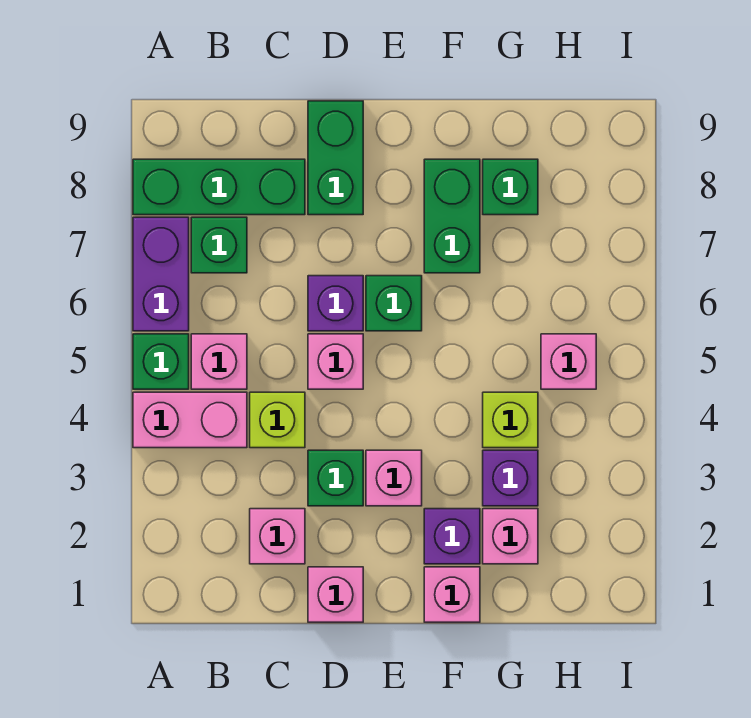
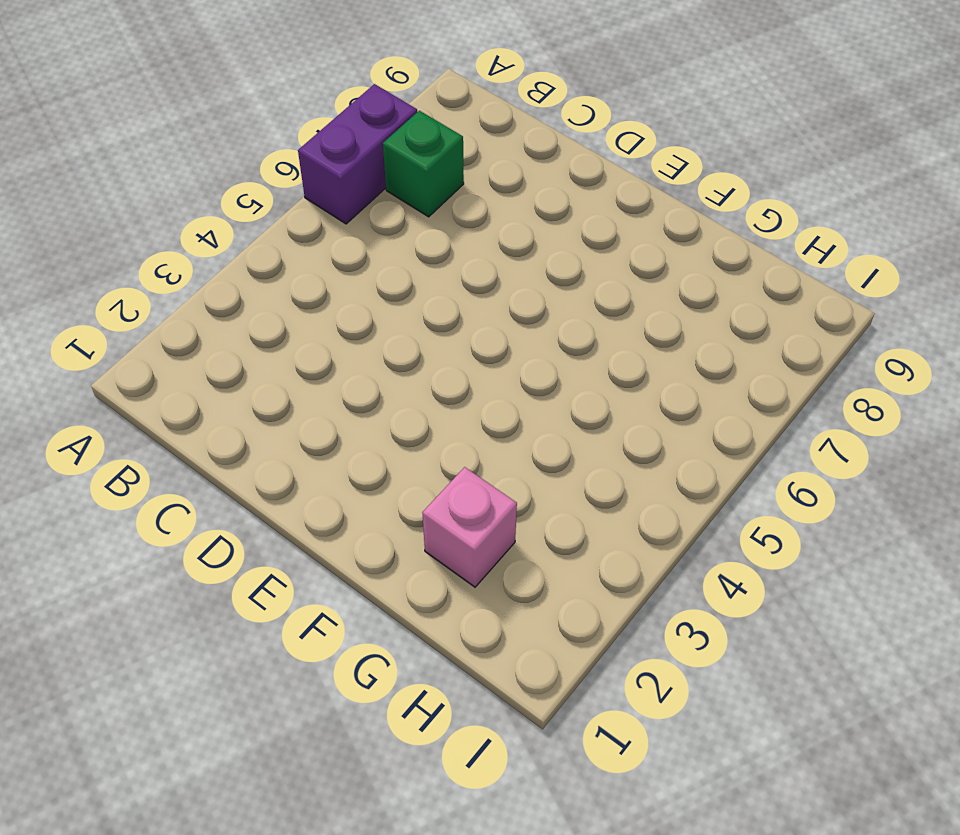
none -> pink brick A4:B4 level 1
none -> green brick A5 level 1
none -> green brick A8:C8 level 1

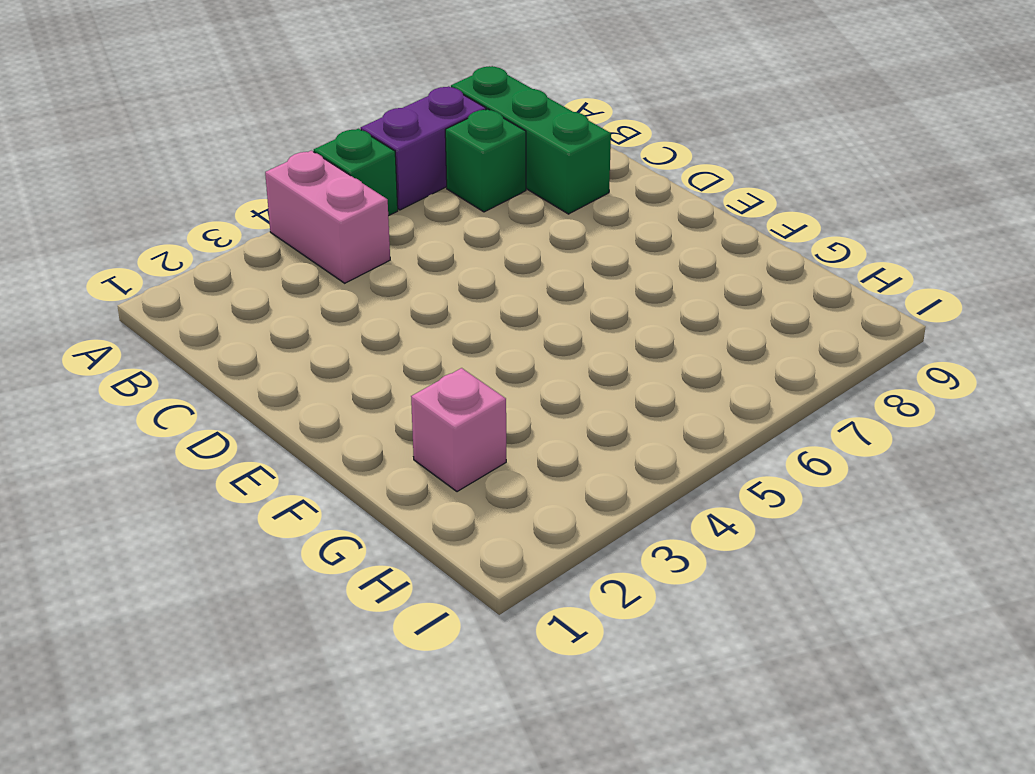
none -> pink brick B5 level 1
none -> pink brick C2 level 1
none -> lime brick C4 level 1

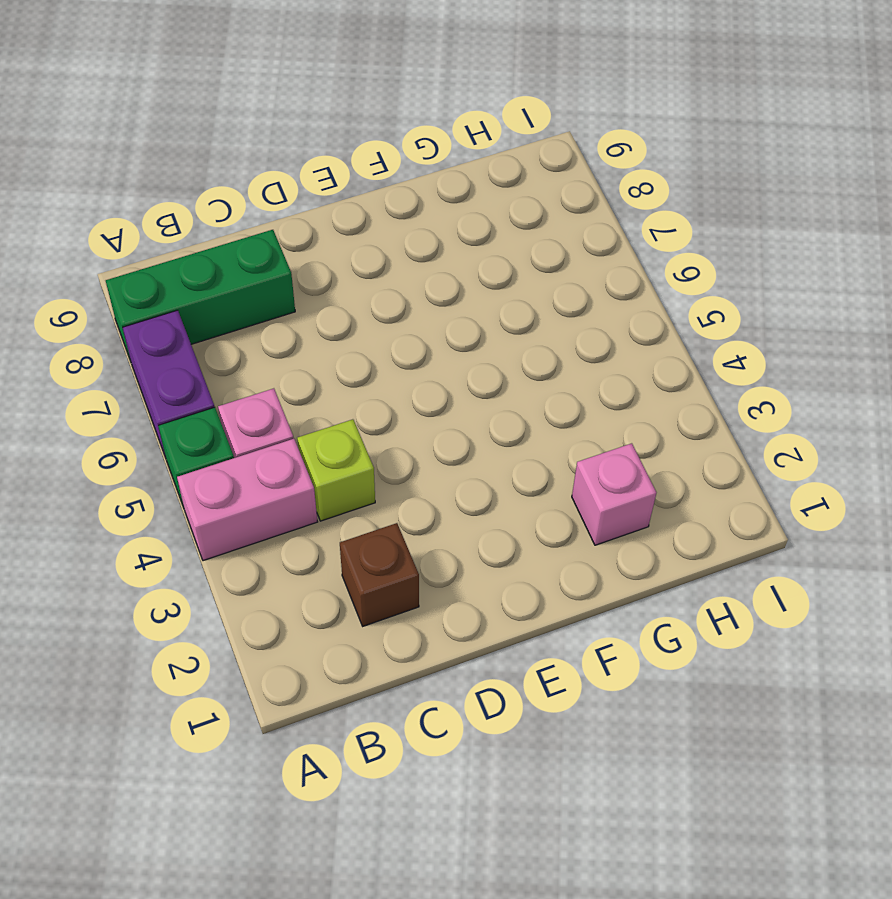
brown brick C2 level 1 -> pink brick C2 level 1
none -> green brick B7 level 1
none -> pink brick D1 level 1
none -> green brick D3 level 1

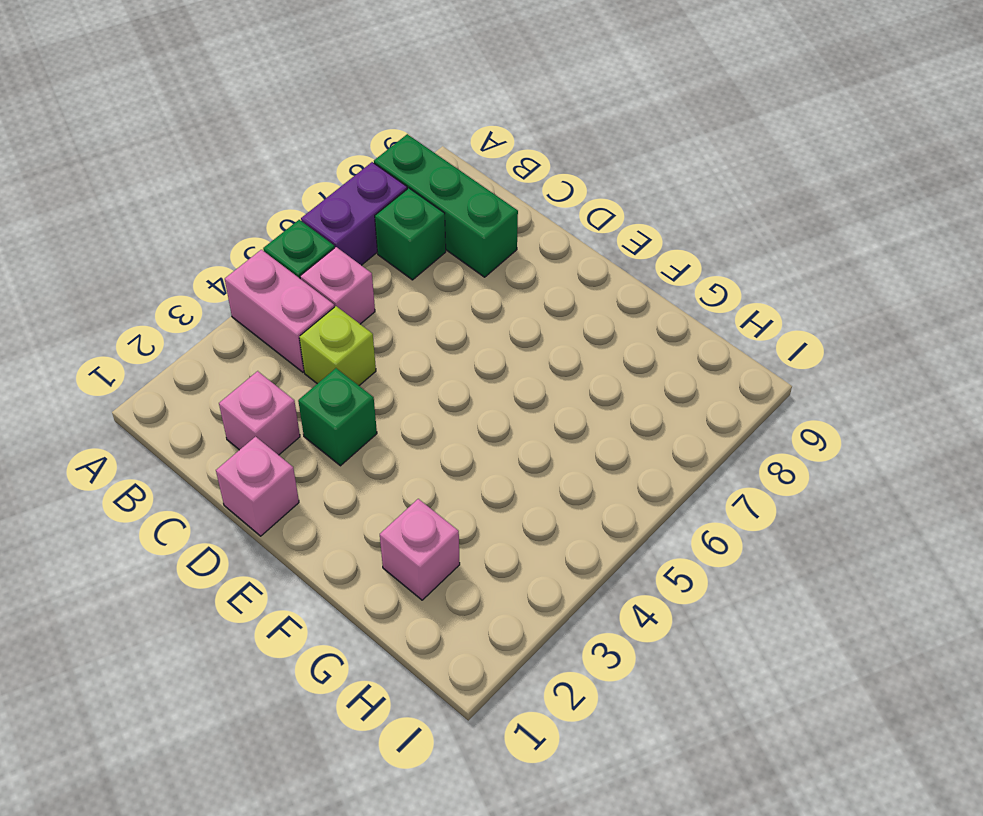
none -> pink brick D5 level 1
none -> purple brick D6 level 1
none -> green brick D8:D9 level 1

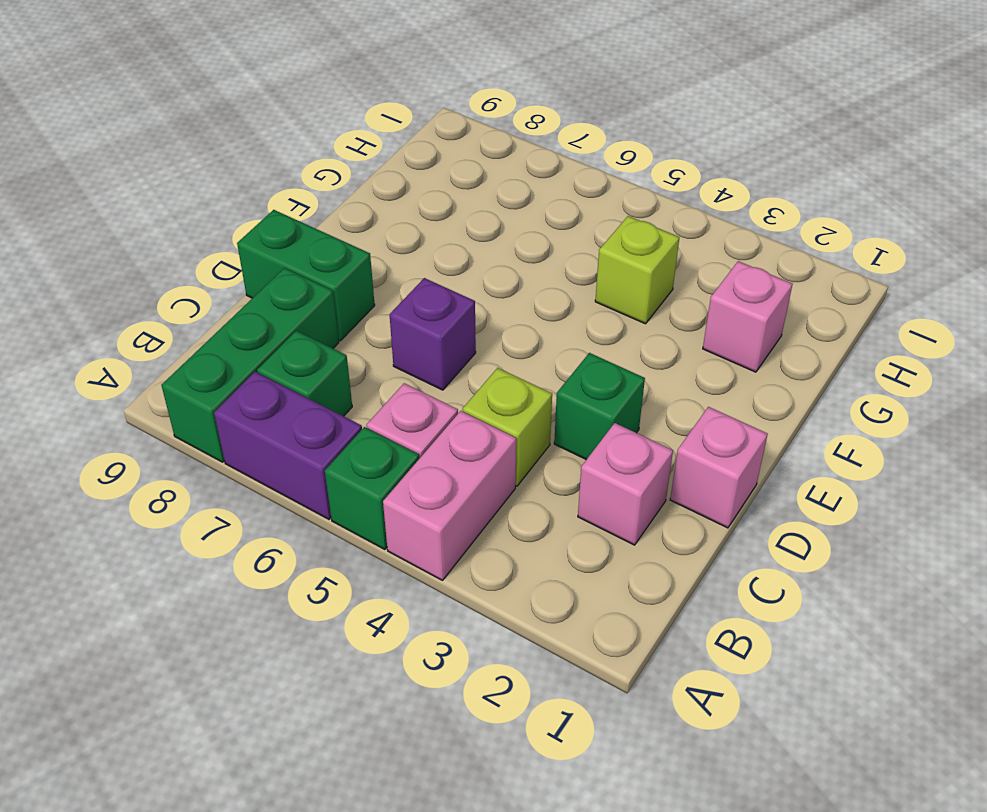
none -> pink brick D5 level 1
none -> pink brick E3 level 1
none -> green brick E6 level 1

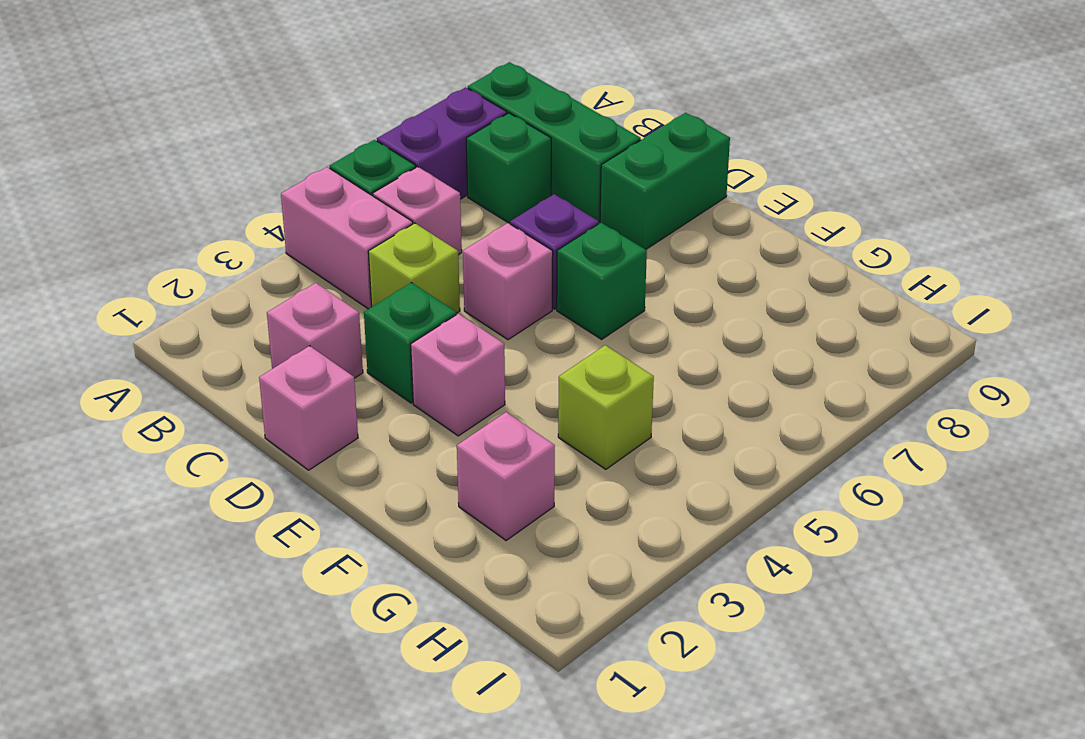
none -> pink brick F1 level 1
none -> purple brick F2 level 1
none -> green brick F7:F8 level 1

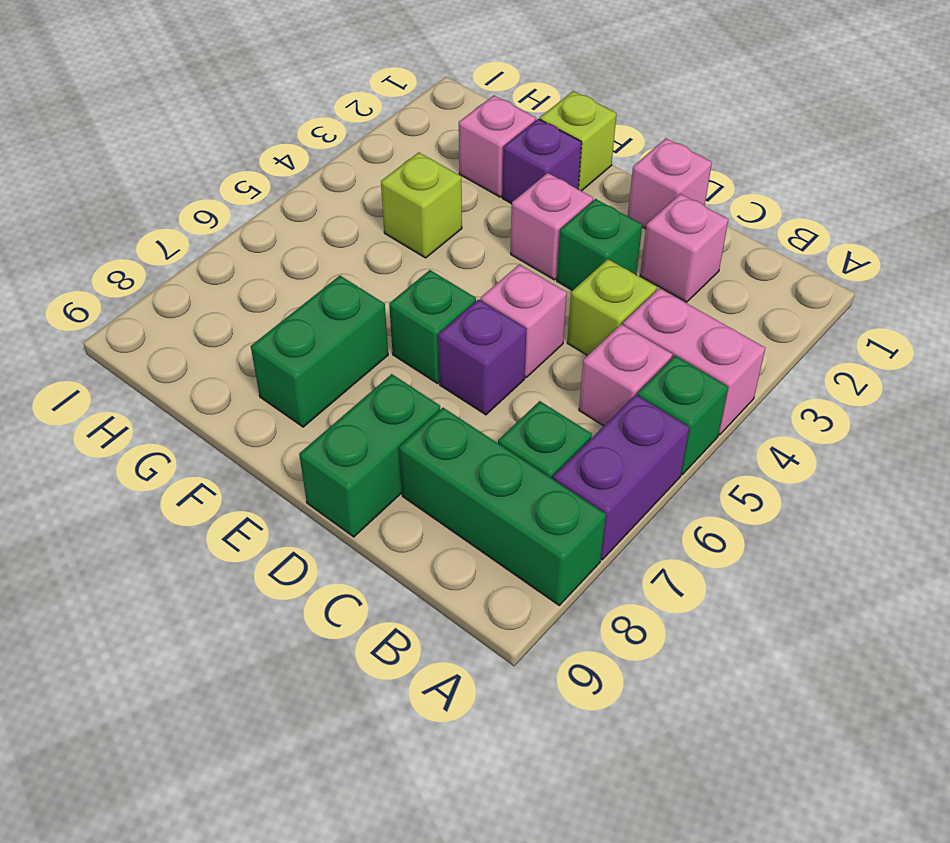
lime brick F1 level 1 -> pink brick F1 level 1
none -> purple brick G3 level 1
none -> green brick G8 level 1
none -> pink brick H5 level 1

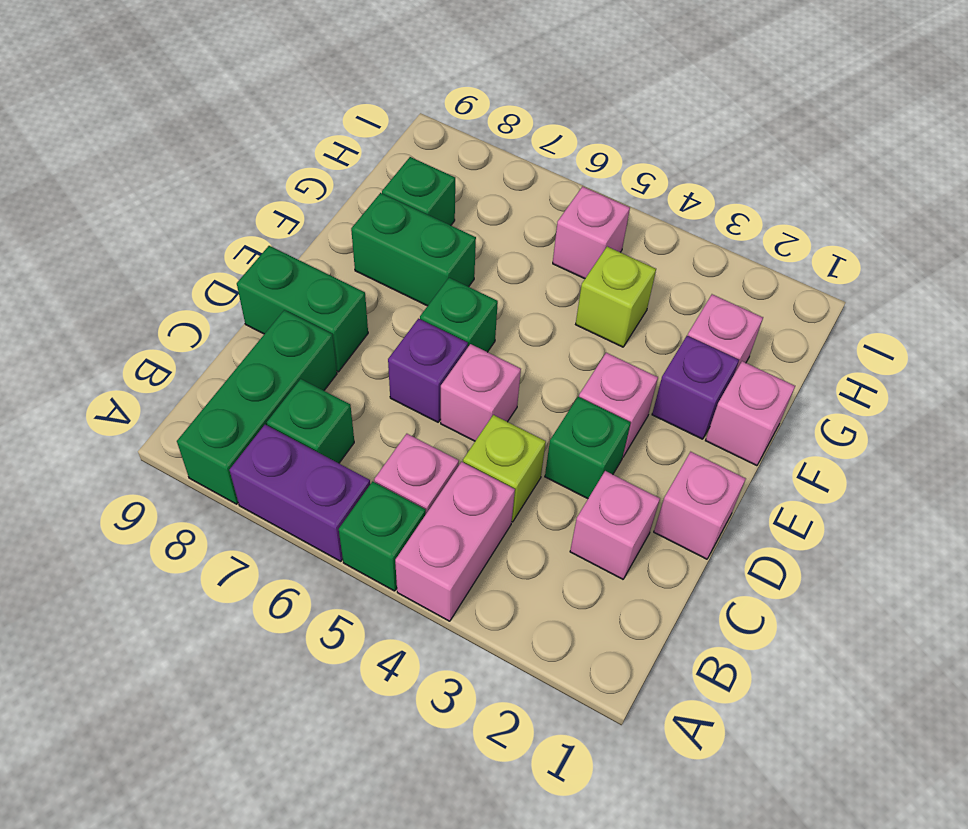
none -> purple brick G3 level 1

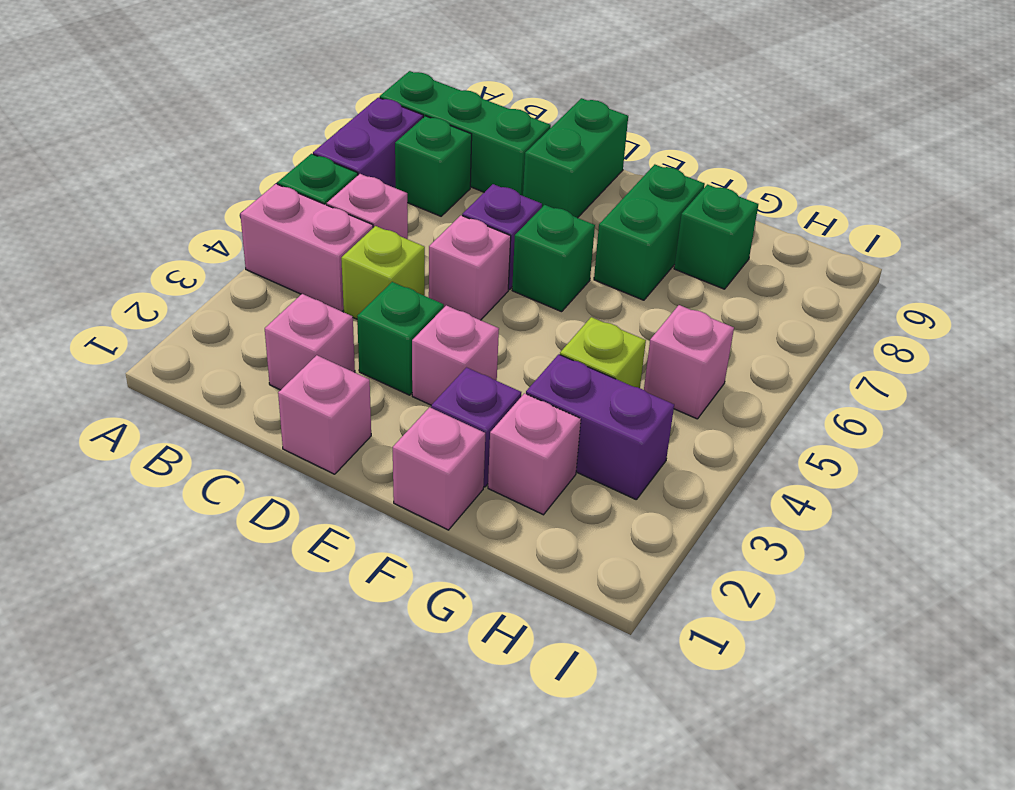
purple brick G3:H3 level 1 -> purple brick G3 level 1

